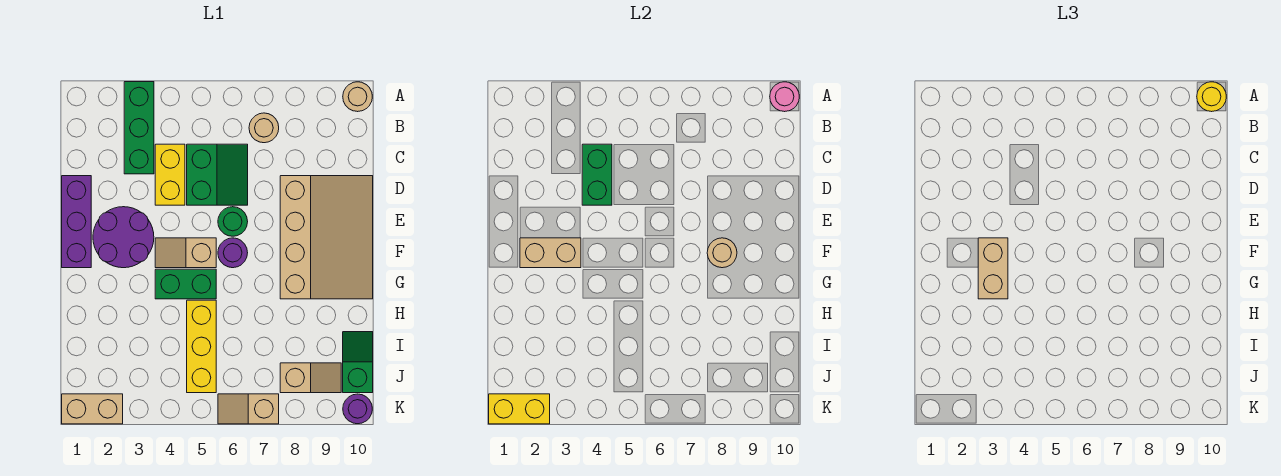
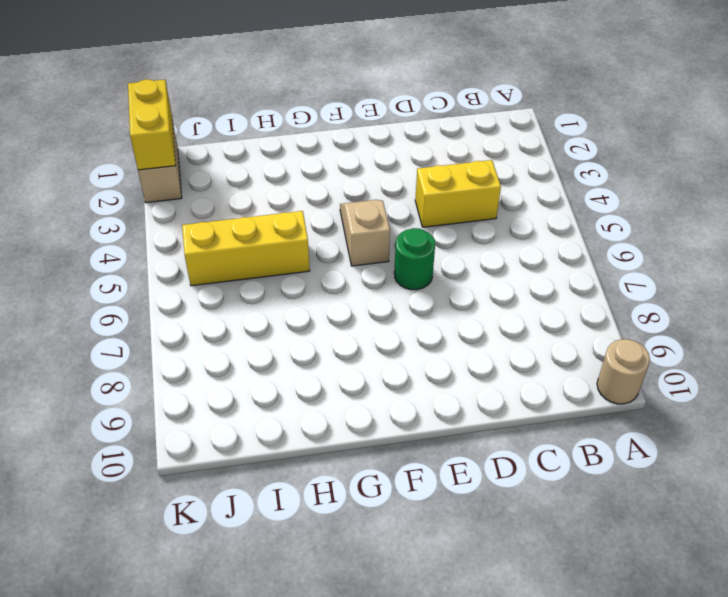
none -> green brick A3:C3 level 1
none -> tan round brick B7 level 1
none -> green slope C5:D6 level 1 top 5

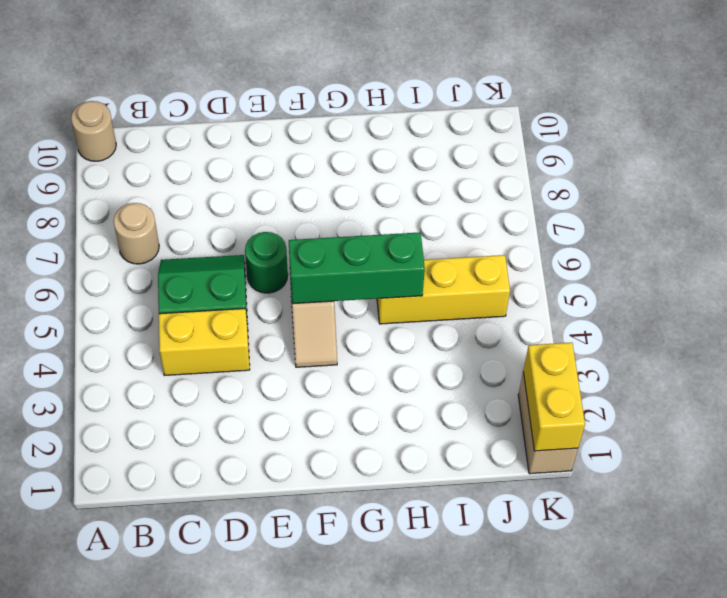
green brick F5:H5 level 2 -> green brick A3:C3 level 1
none -> purple brick D1:F1 level 1
none -> tan slope D8:G10 level 1 top 8
none -> purple round brick E2:F3 level 1

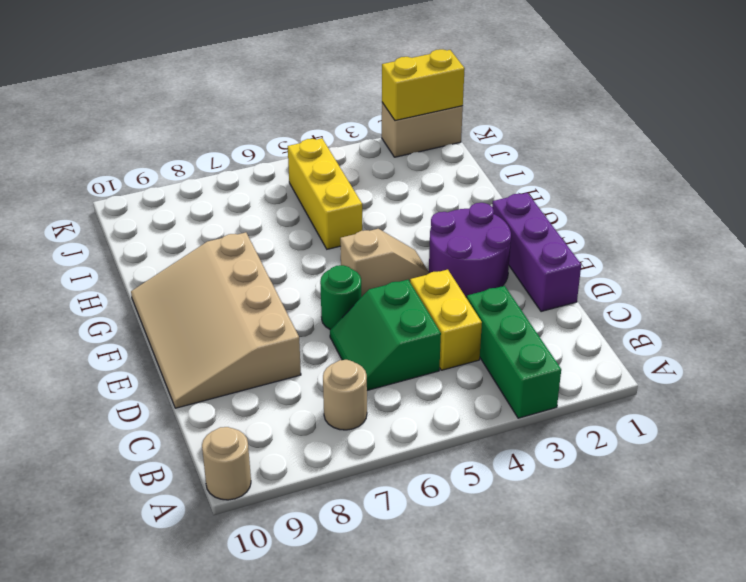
none -> purple round brick F6 level 1
none -> green brick G4:G5 level 1
none -> green slope I10:J10 level 1 top J

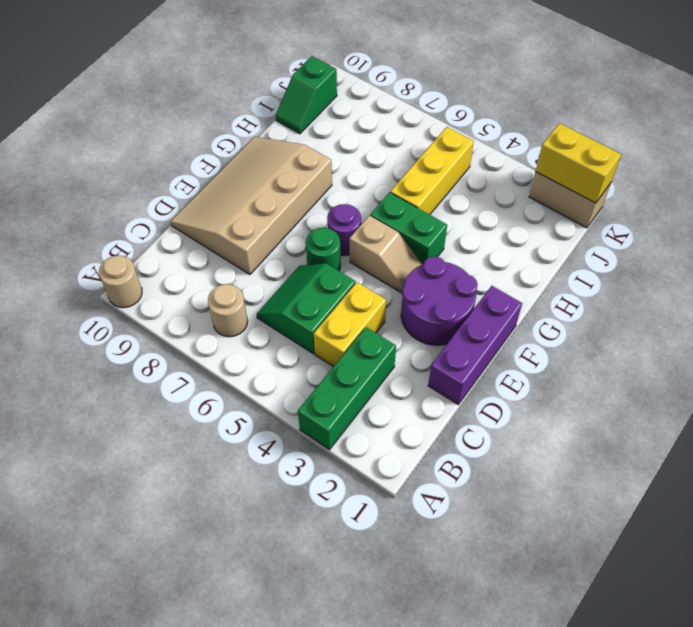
none -> tan slope J8:J9 level 1 top 8
none -> tan slope K6:K7 level 1 top 7
none -> purple round brick K10 level 1

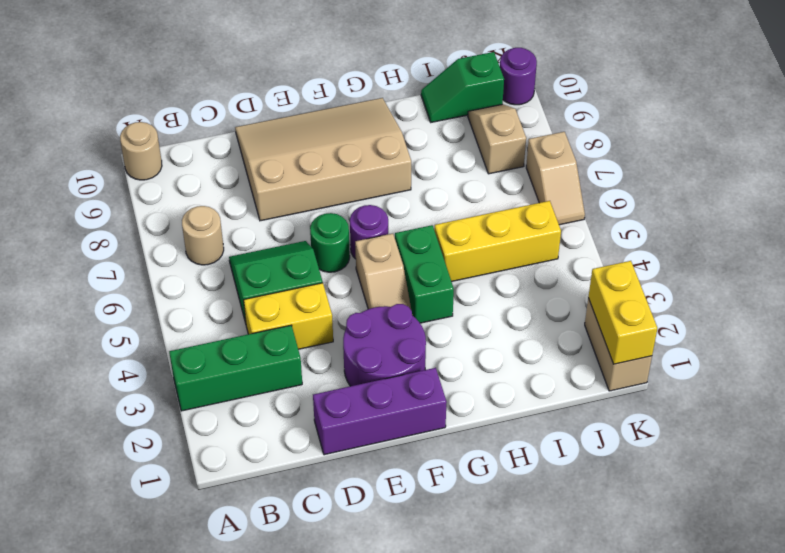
none -> pink round brick A10 level 2
none -> green brick C4:D4 level 2
none -> tan brick F2:F3 level 2

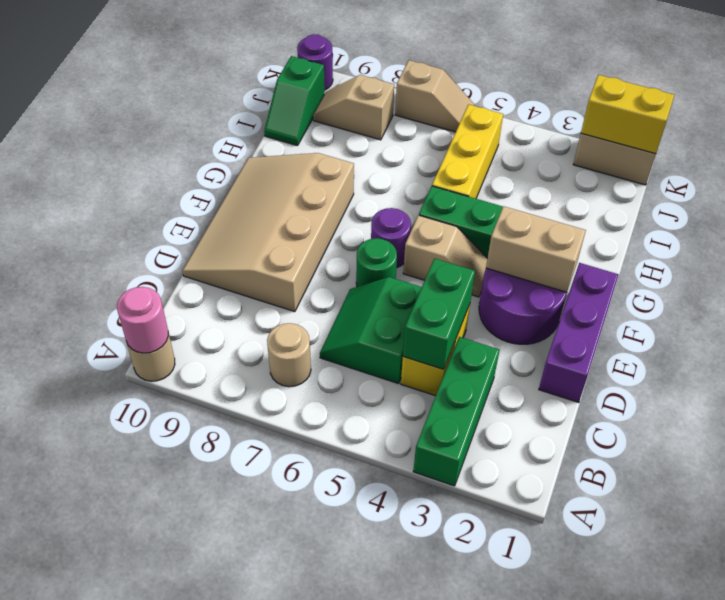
none -> tan round brick F8 level 2
none -> yellow round brick A10 level 3
none -> tan brick F3:G3 level 3

